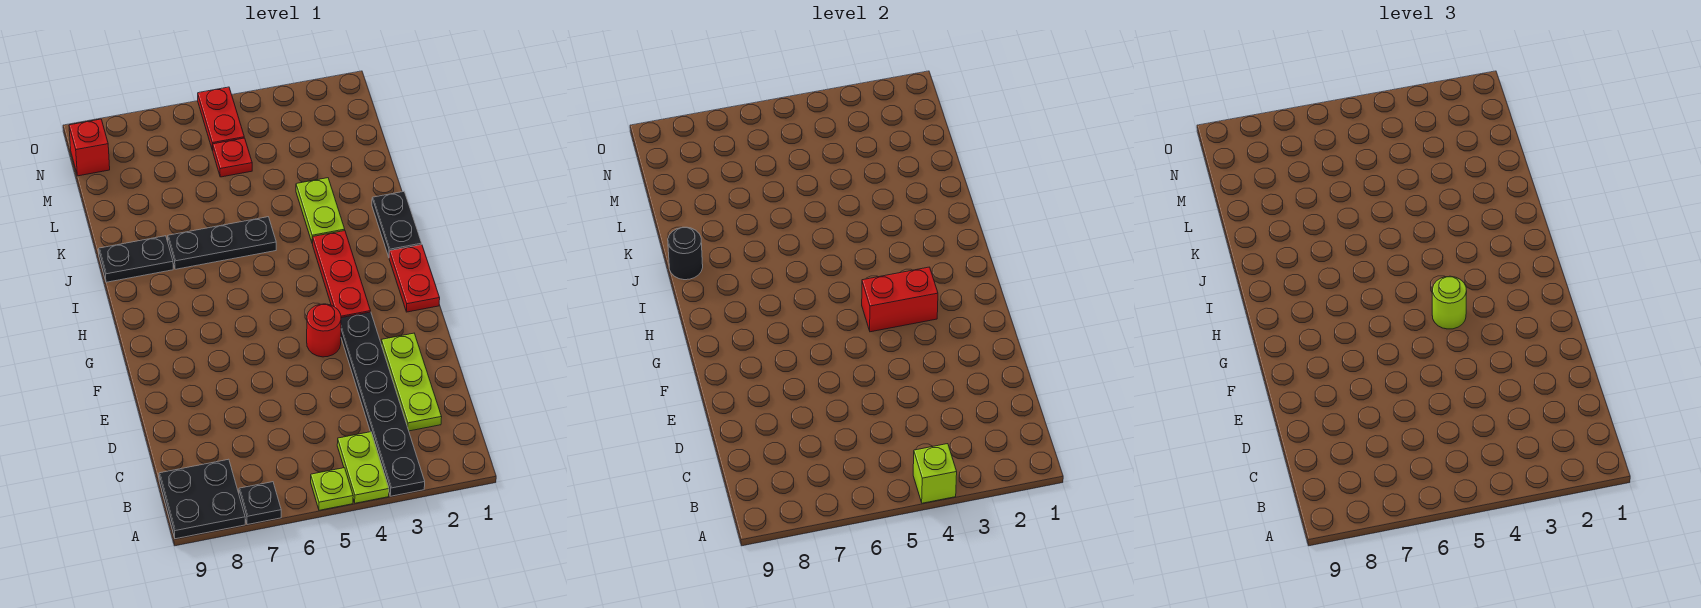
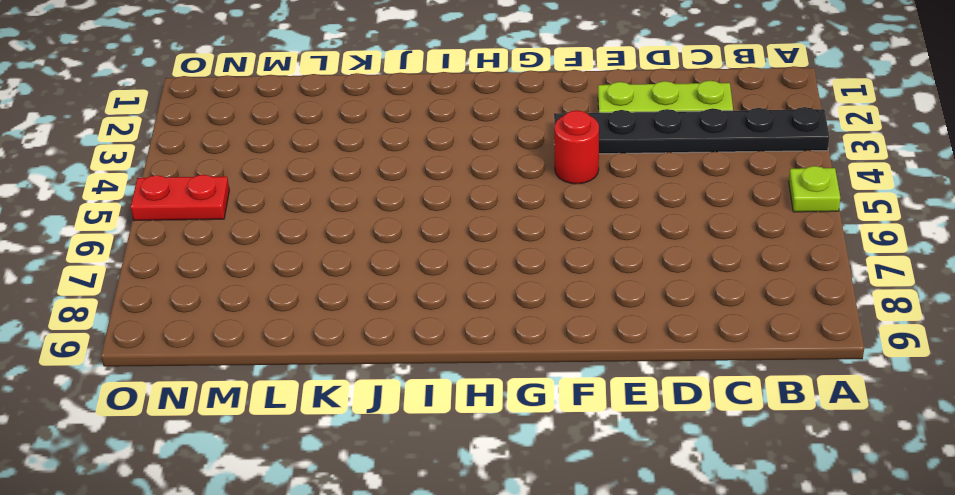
none -> lime plate A4:B4 level 1
none -> black plate A7 level 1
none -> black plate A8:B9 level 1

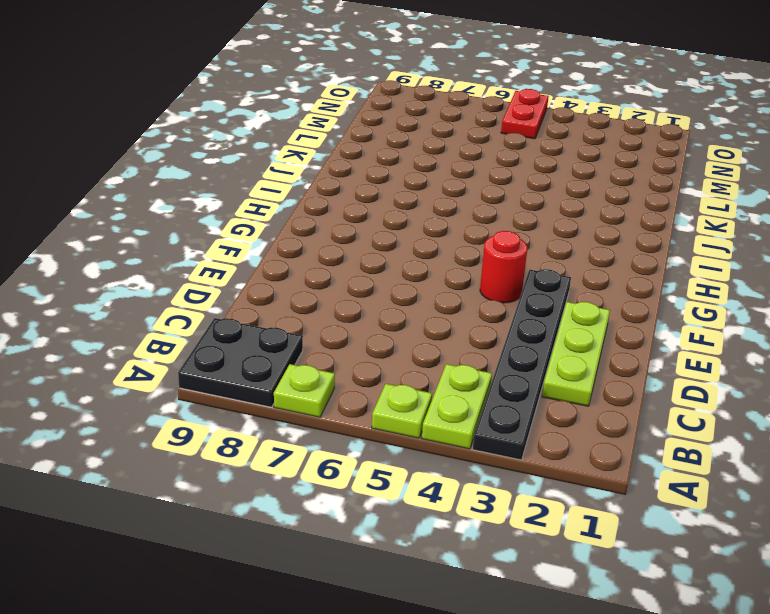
lime plate A7 level 1 -> black plate A7 level 1
none -> red plate G1:H1 level 1
none -> red plate G3:I3 level 1
none -> black plate I1:J1 level 1

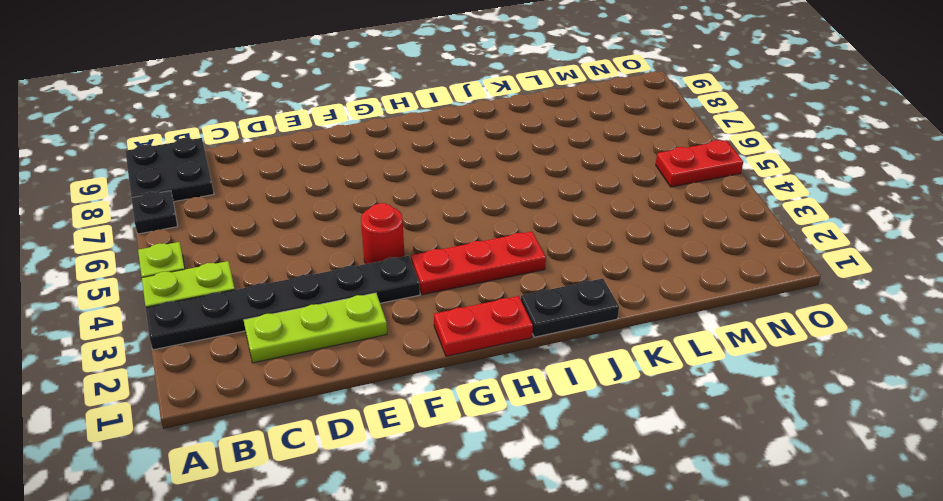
none -> lime plate J3:K3 level 1
none -> black plate J5:J7 level 1
none -> black plate J8:J9 level 1

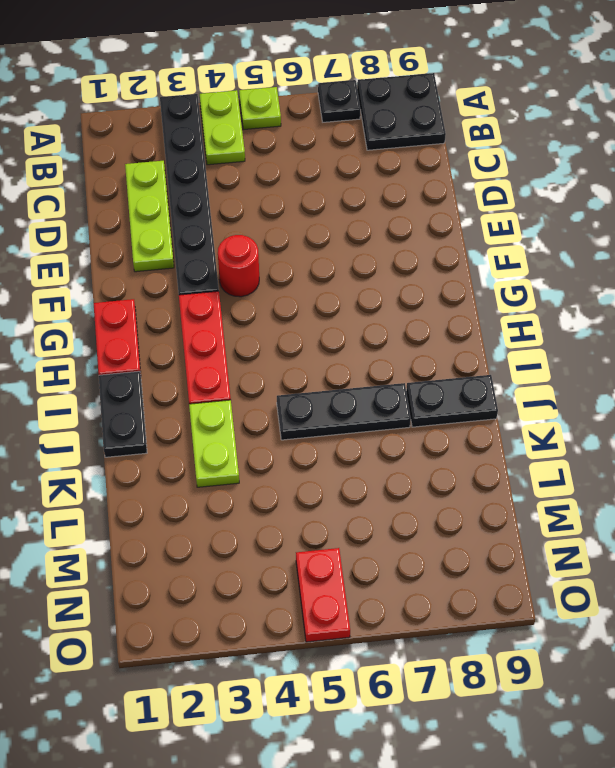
none -> red plate M5 level 1
none -> red brick N9 level 1
none -> lime brick A4 level 2

